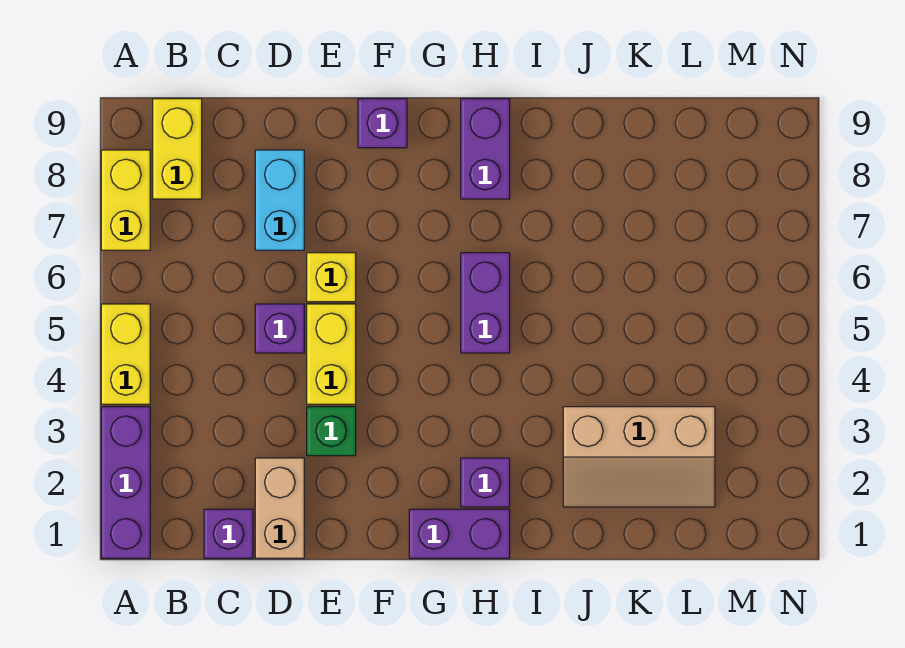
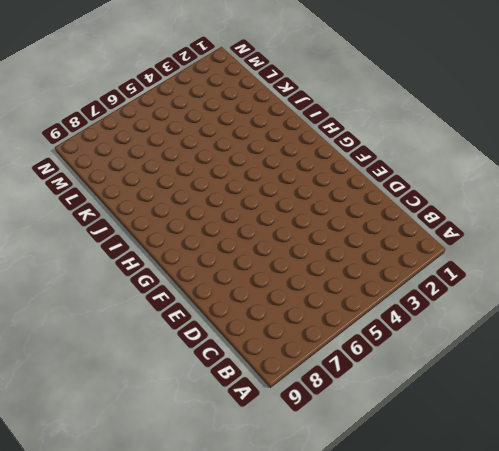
none -> purple brick A1:A3 level 1
none -> yellow brick A4:A5 level 1
none -> yellow brick A7:A8 level 1

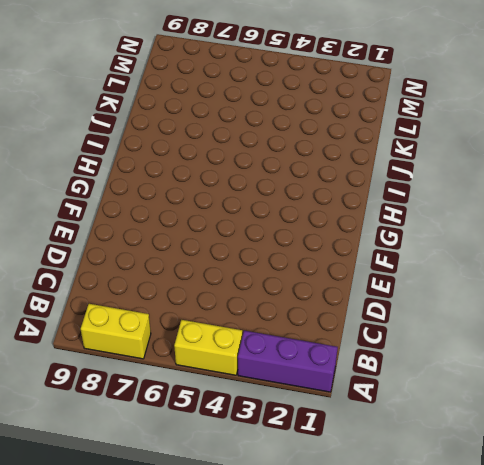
none -> yellow brick B8:B9 level 1
none -> purple brick C1 level 1
none -> tan brick D1:D2 level 1

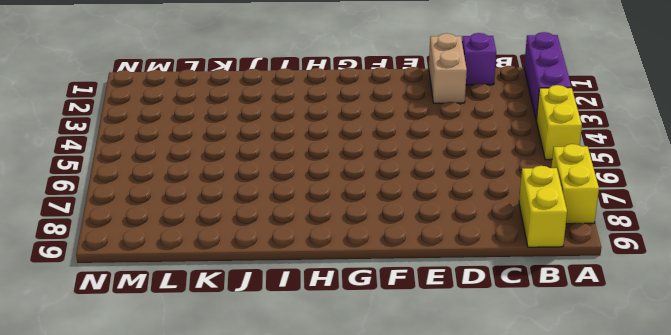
none -> purple brick D5 level 1
none -> cyan brick D7:D8 level 1
none -> green brick E3 level 1

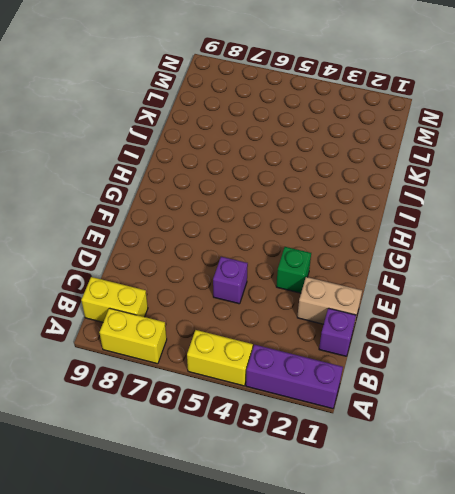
none -> cyan brick D7:D8 level 1
none -> yellow brick E4:E5 level 1
none -> yellow brick E6 level 1

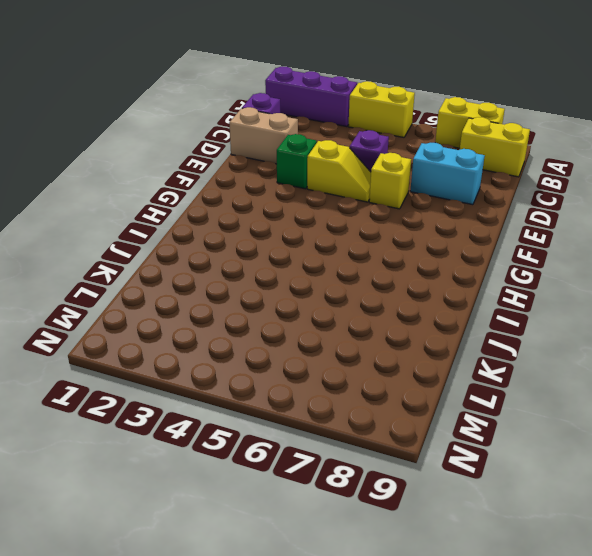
yellow slope E4:E5 level 1 top 4 -> yellow brick E4:E5 level 1
none -> purple brick F9 level 1
none -> purple brick G1:H1 level 1
none -> purple brick H2 level 1

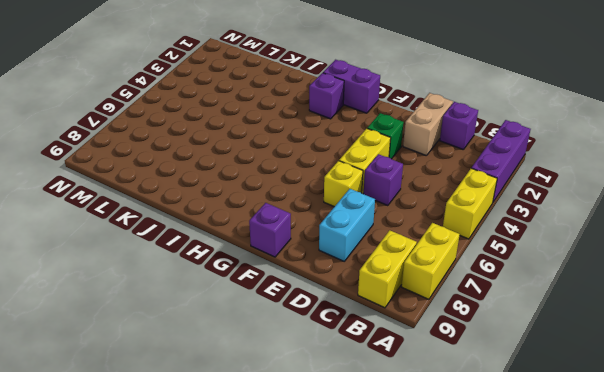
none -> purple brick H5:H6 level 1
none -> purple brick H8:H9 level 1
none -> tan slope J2:L3 level 1 top 3

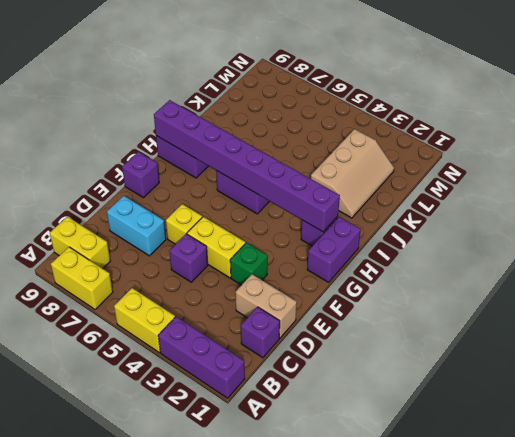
purple brick H2:H9 level 2 -> none

